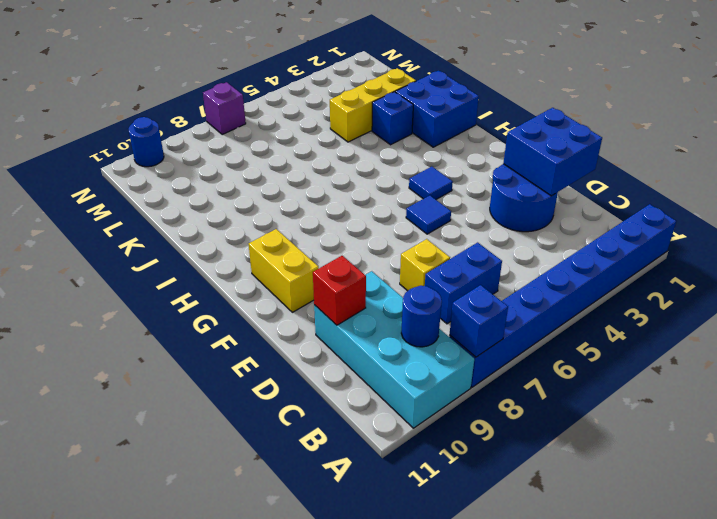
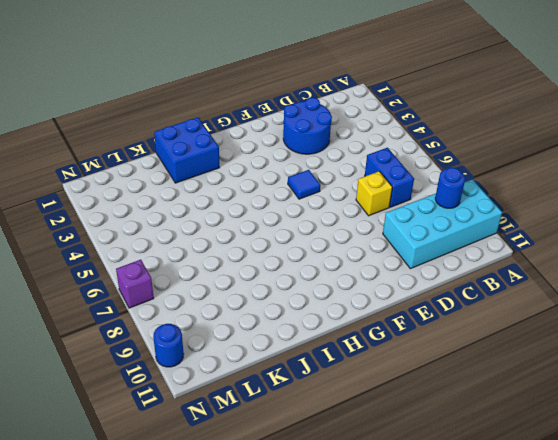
none -> blue brick A1:A8 level 1
none -> yellow brick F10:G10 level 1
none -> blue tile G4 level 1

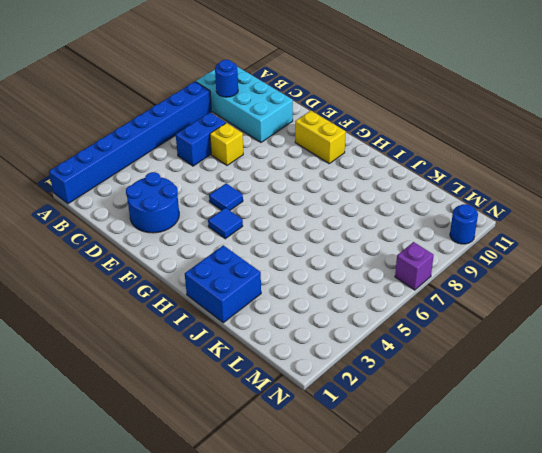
none -> blue brick J3 level 1
none -> yellow brick K2:K4 level 1
none -> blue brick A8 level 2

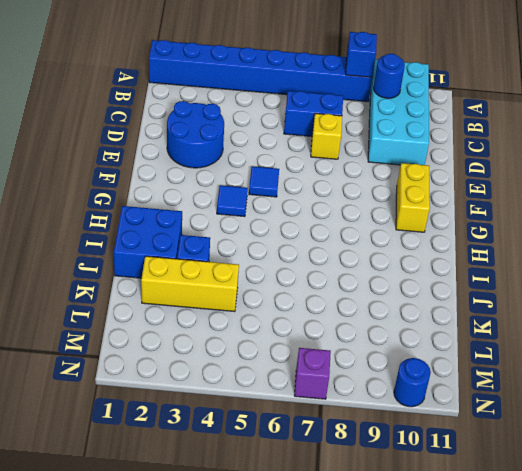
none -> blue brick D1:E2 level 2
none -> red brick D10 level 2

